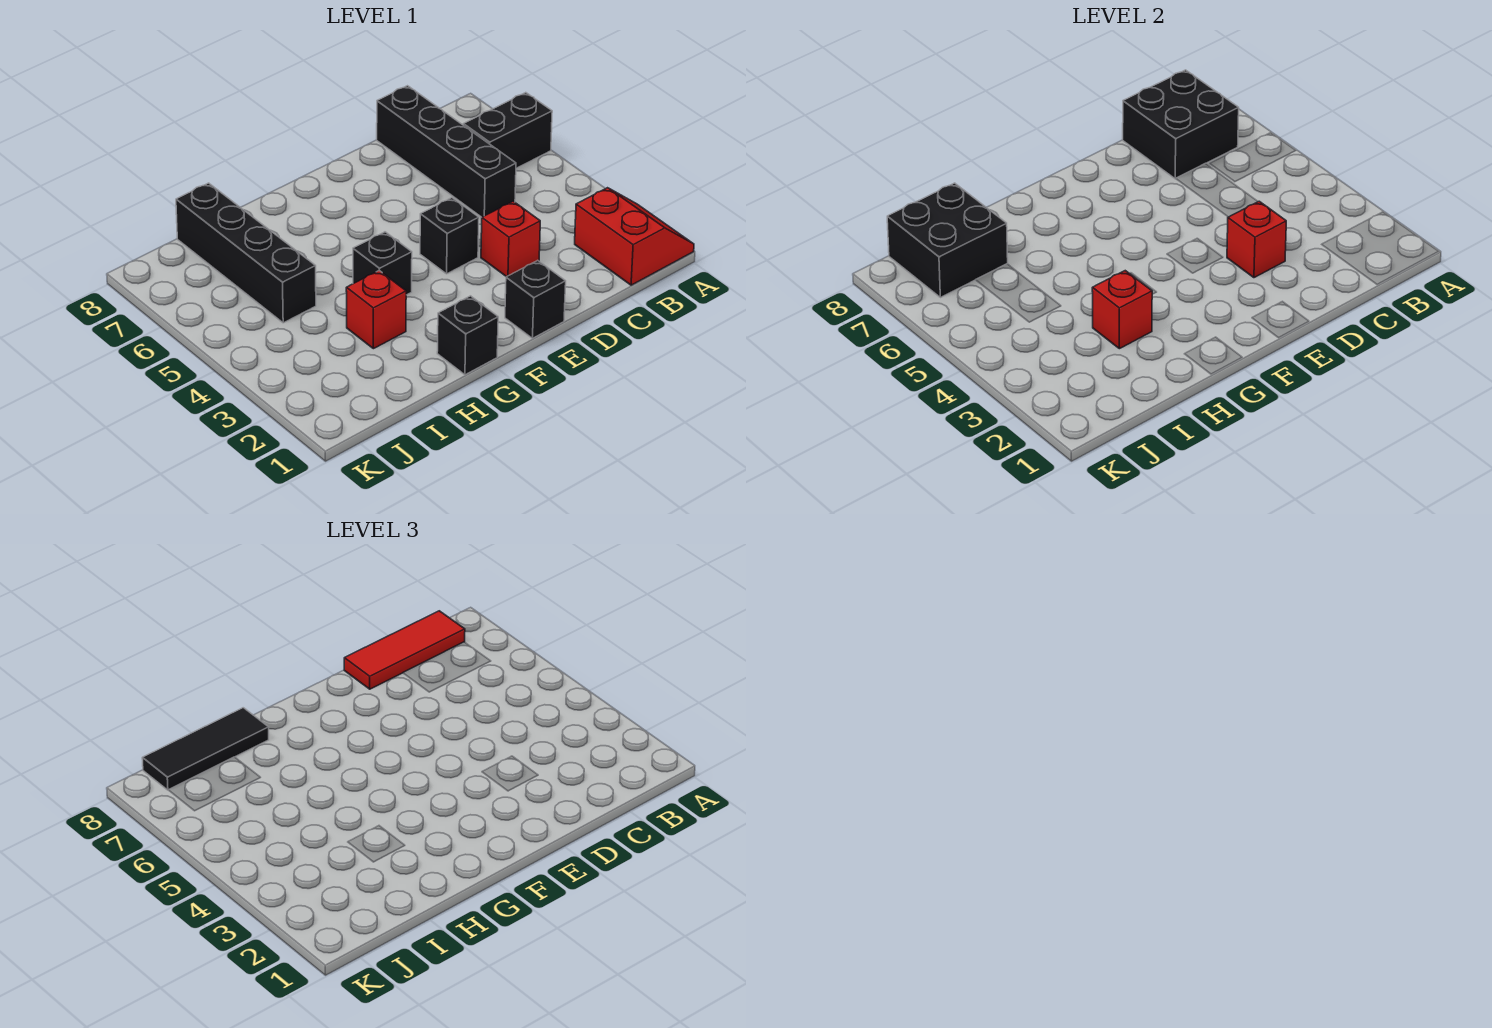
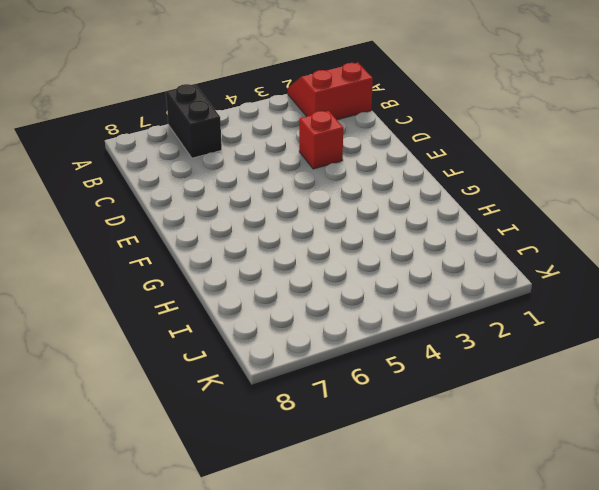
none -> black brick C5:C8 level 1
none -> black brick E1 level 1
none -> black brick E4 level 1

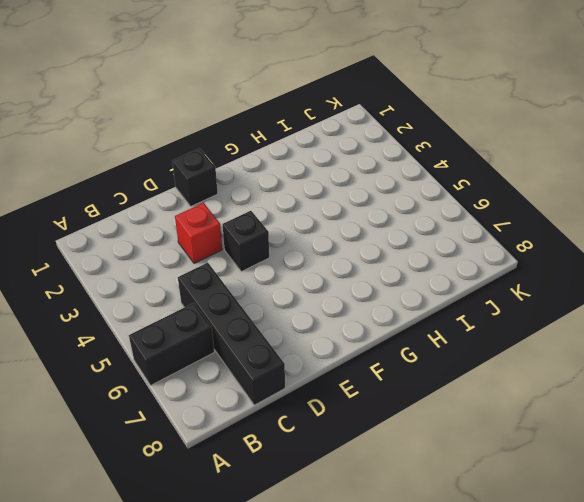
none -> red slope A1:B2 level 1 top B
none -> black brick G1 level 1
none -> black brick G4 level 1

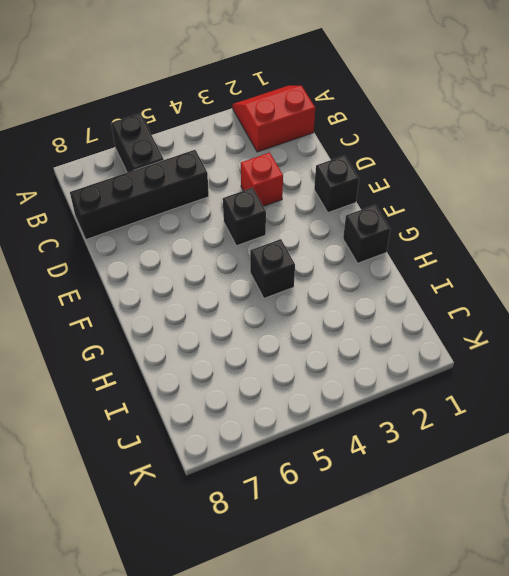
none -> red brick H3 level 1
none -> black brick I5:I8 level 1
none -> black brick B7:C8 level 2

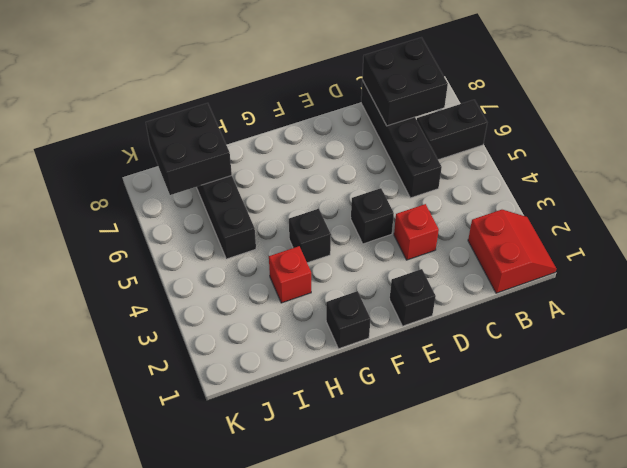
none -> red brick D3 level 2
none -> red brick H3 level 2
none -> red tile B8:D8 level 3

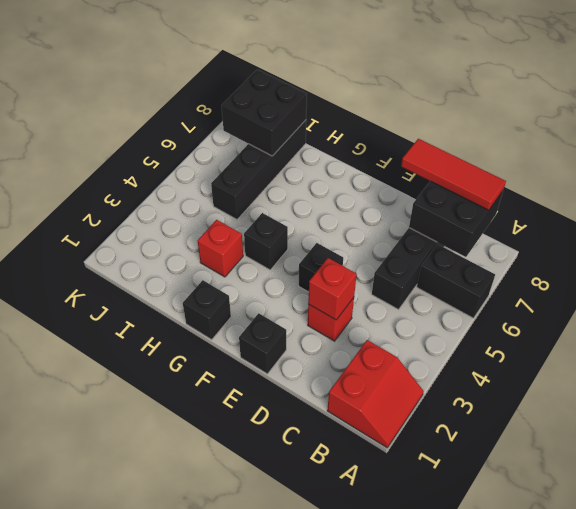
none -> red brick H3 level 2
none -> black tile H8:J8 level 3

